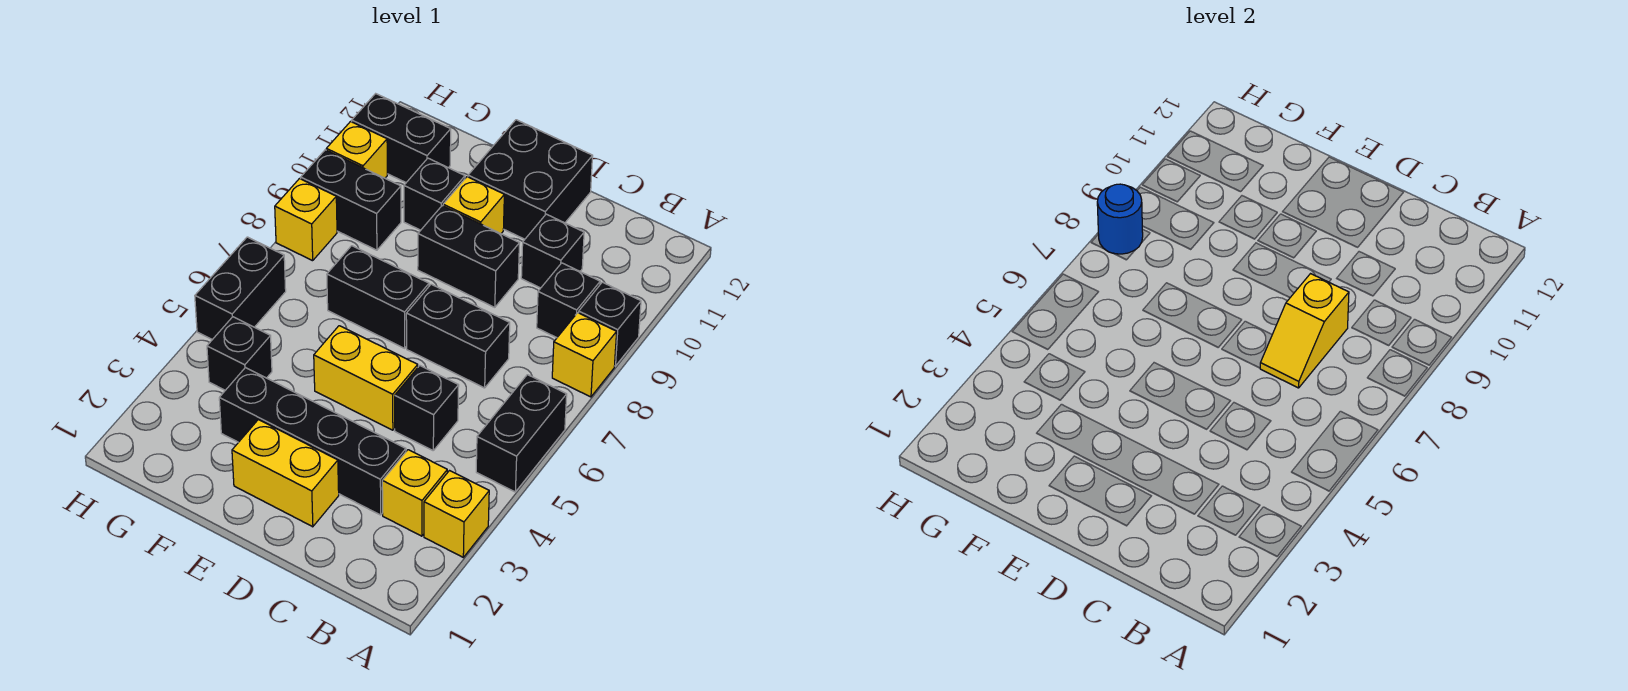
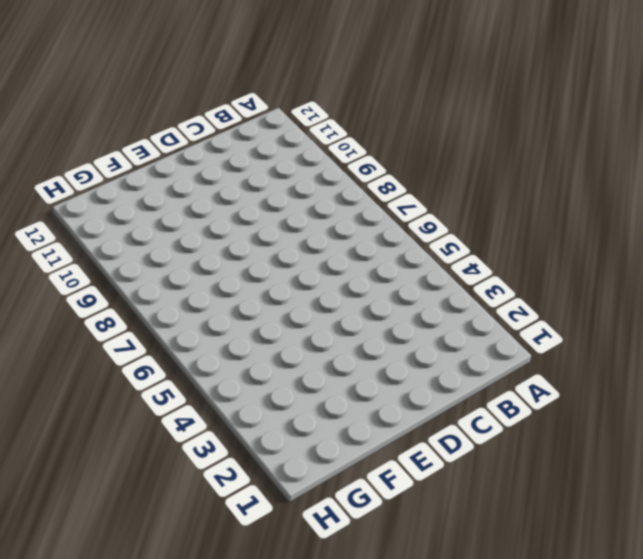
none -> yellow brick A3 level 1
none -> black brick A5:A6 level 1
none -> yellow brick A8 level 1

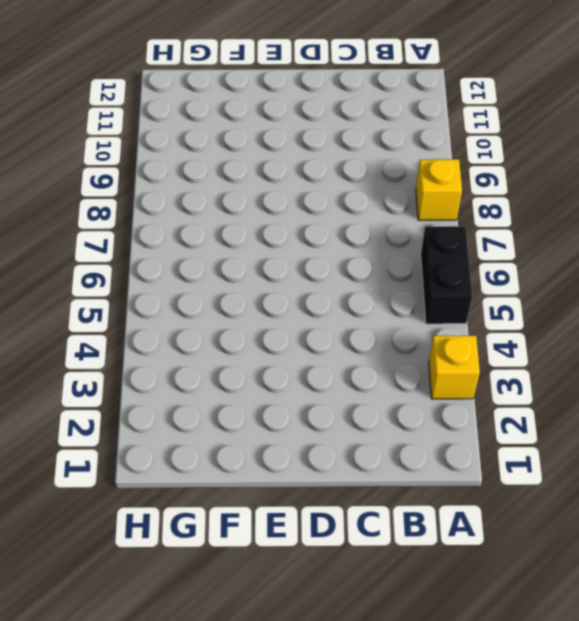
none -> black brick A9 level 1
none -> yellow brick B3 level 1
none -> black brick B9 level 1

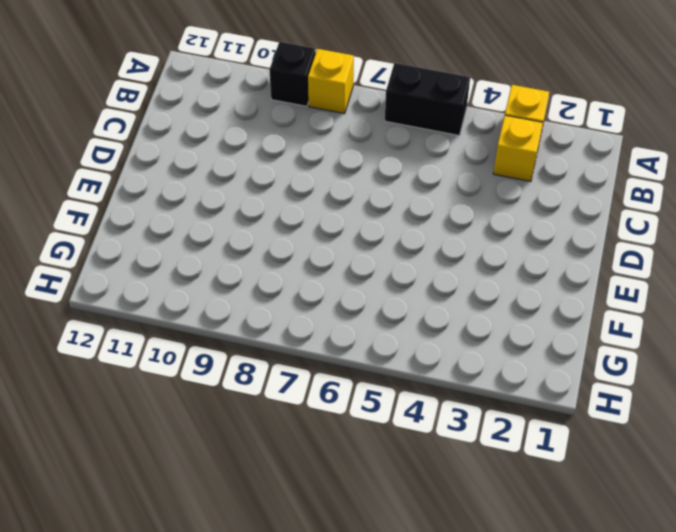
none -> black brick B9 level 1
none -> black brick C3:F3 level 1
none -> black brick C5 level 1

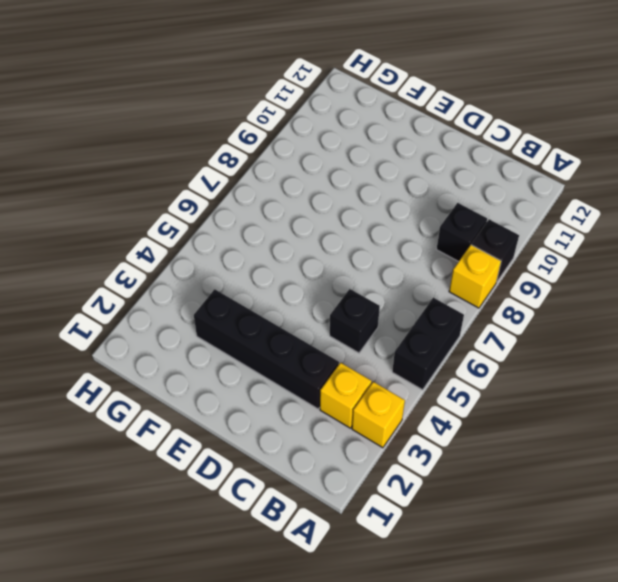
none -> black brick C7:D7 level 1
none -> black brick C10 level 1
none -> yellow brick D2:E2 level 1

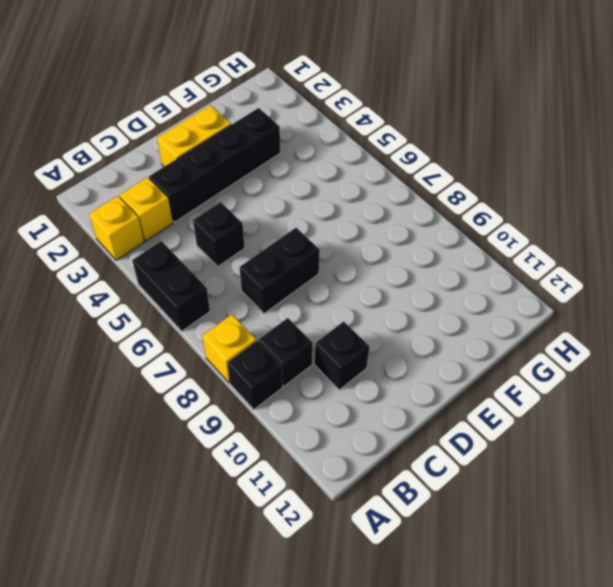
none -> yellow brick D5:E5 level 1
none -> black brick D9:E9 level 1
none -> black brick D11:E12 level 1

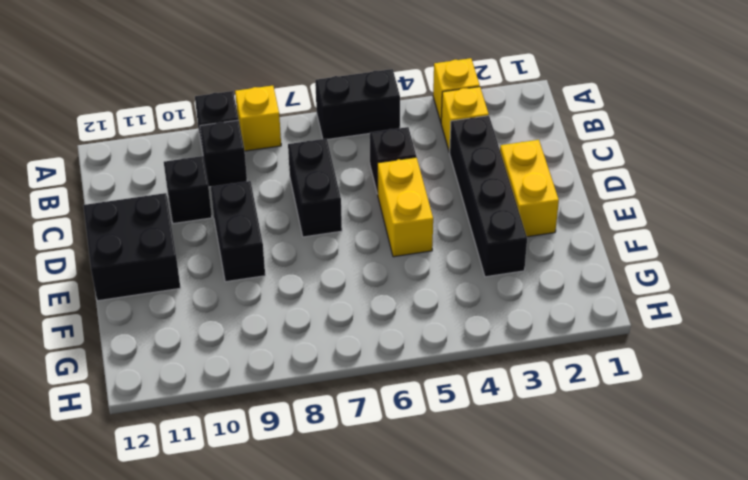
none -> black brick E7:F7 level 1
none -> yellow brick E10 level 1
none -> black brick F10 level 1

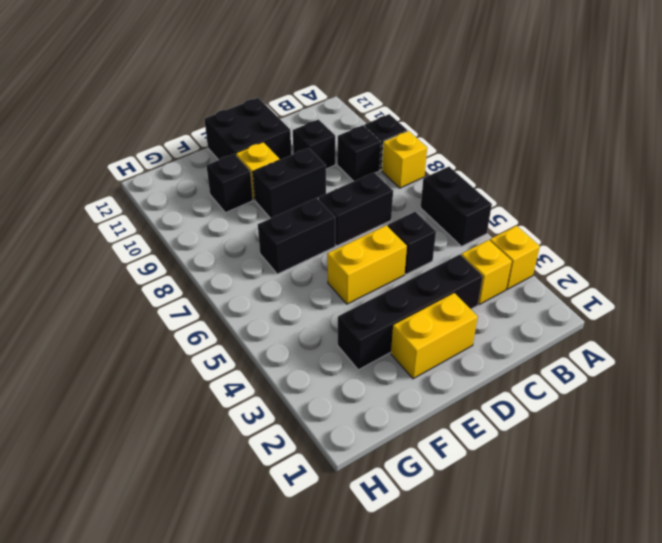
none -> black brick G4 level 1
none -> black brick G9:H9 level 1
none -> black brick G11:H11 level 1

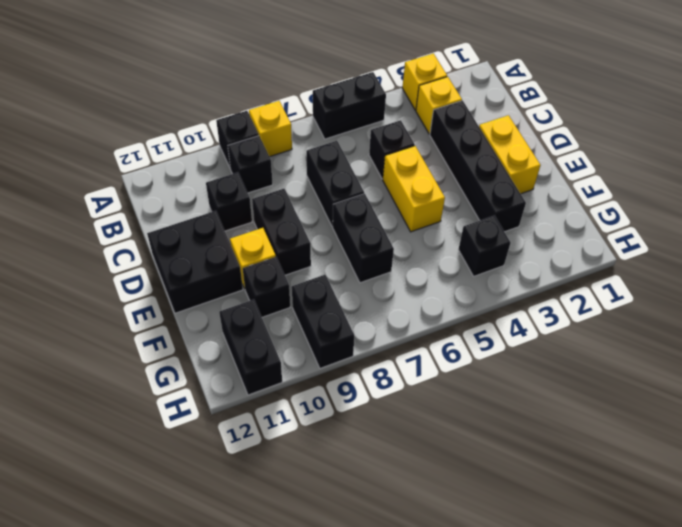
none -> black brick H5:H6 level 1
none -> yellow brick H8 level 1
none -> yellow brick H10 level 1

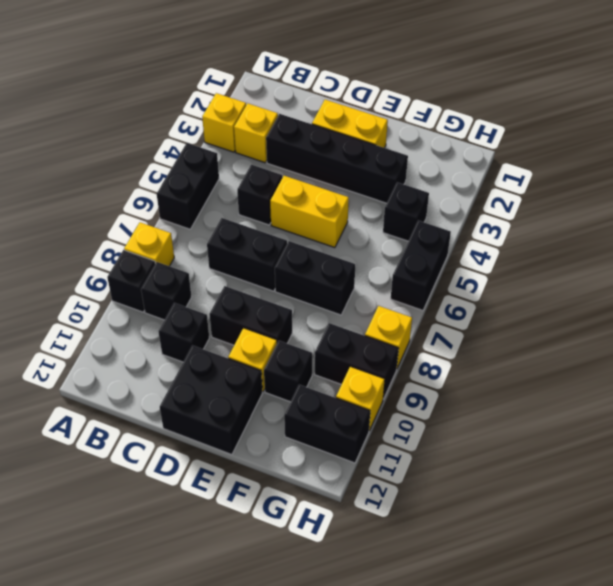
none -> yellow slope C7:C8 level 2 top 8
none -> blue round brick H8 level 2

